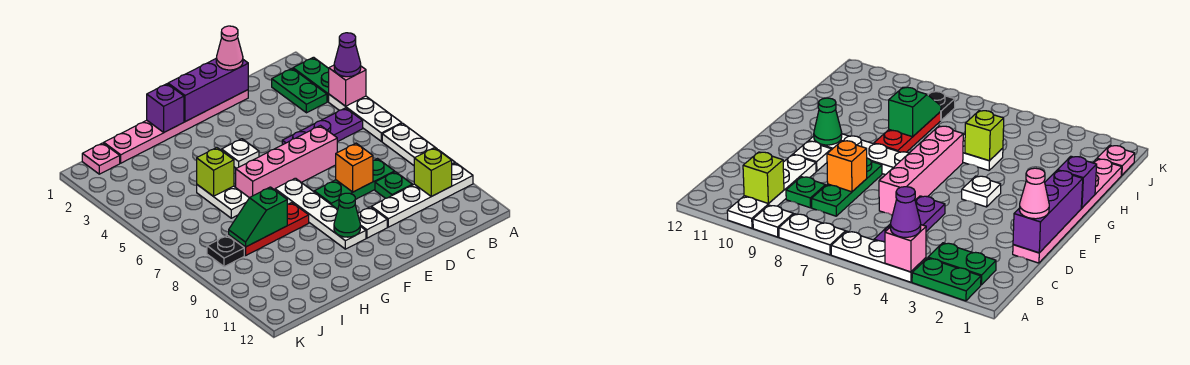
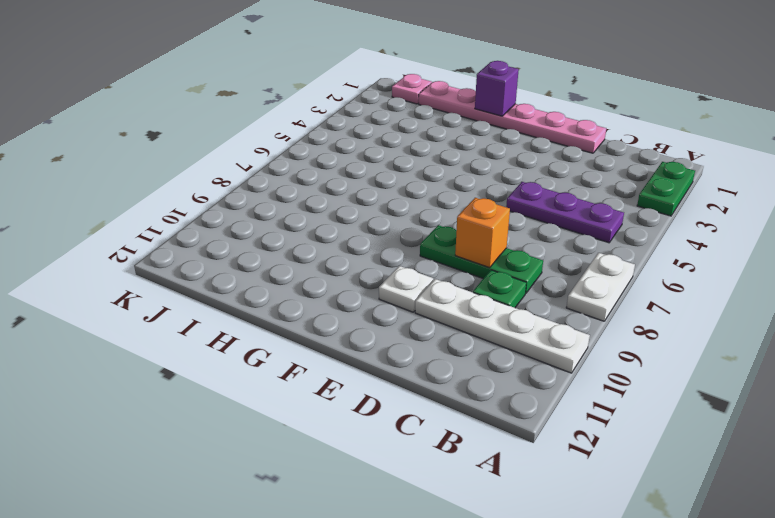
none -> white plate A4:A6 level 1
none -> white plate A9 level 1
none -> green plate B2:B3 level 1

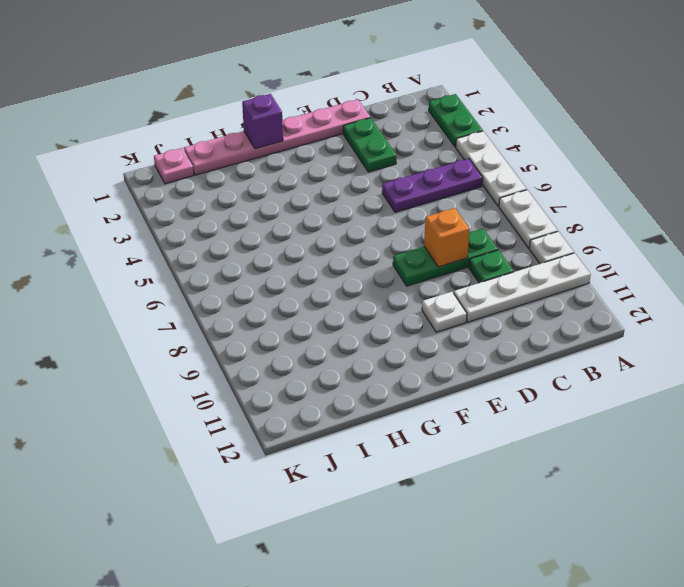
green plate D2:D3 level 1 -> green plate B2:B3 level 1
none -> pink brick D6:G6 level 1
none -> white plate F4 level 1
none -> white plate F7:F10 level 1

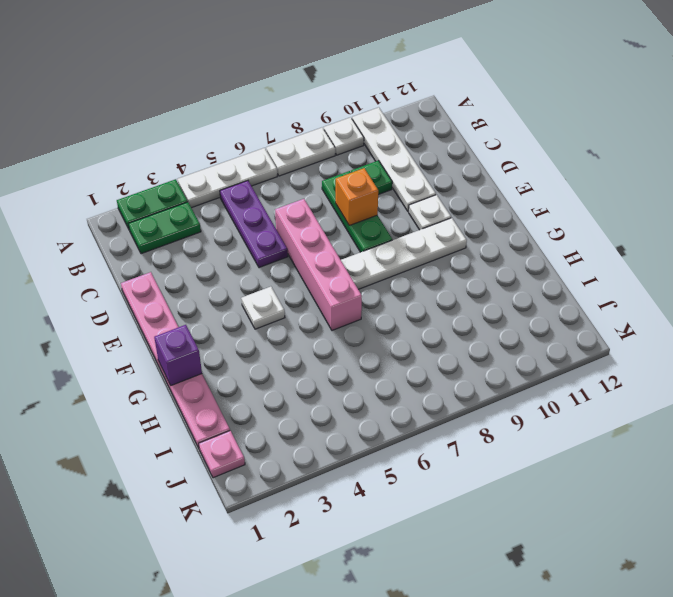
none -> red plate G8:I8 level 1
none -> white plate H5:H6 level 1
none -> black plate J8 level 1

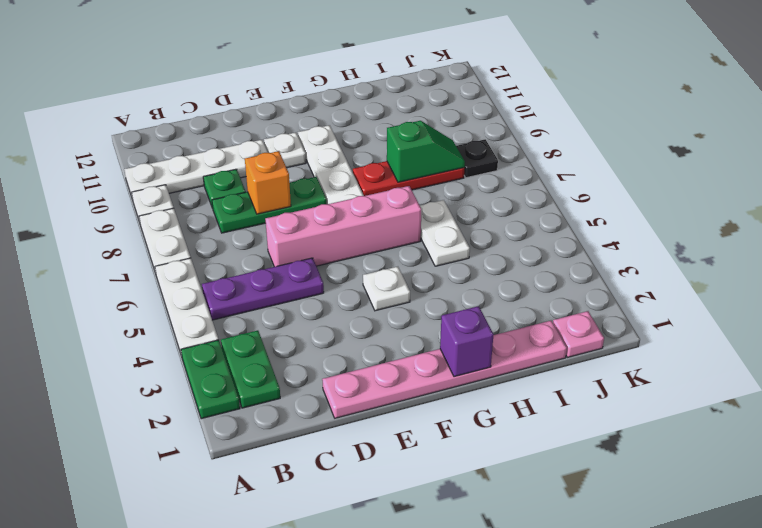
none -> pink brick A4 level 2
none -> lime brick B10 level 2
none -> purple brick D1:F1 level 2

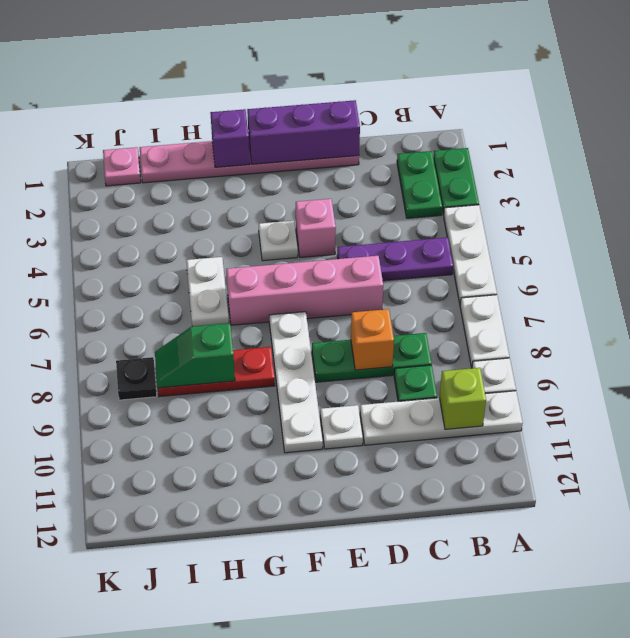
pink brick E4 level 1 -> pink brick A4 level 2
none -> green cone F10 level 2
none -> lime brick H5 level 2
none -> purple cone A4 level 3

